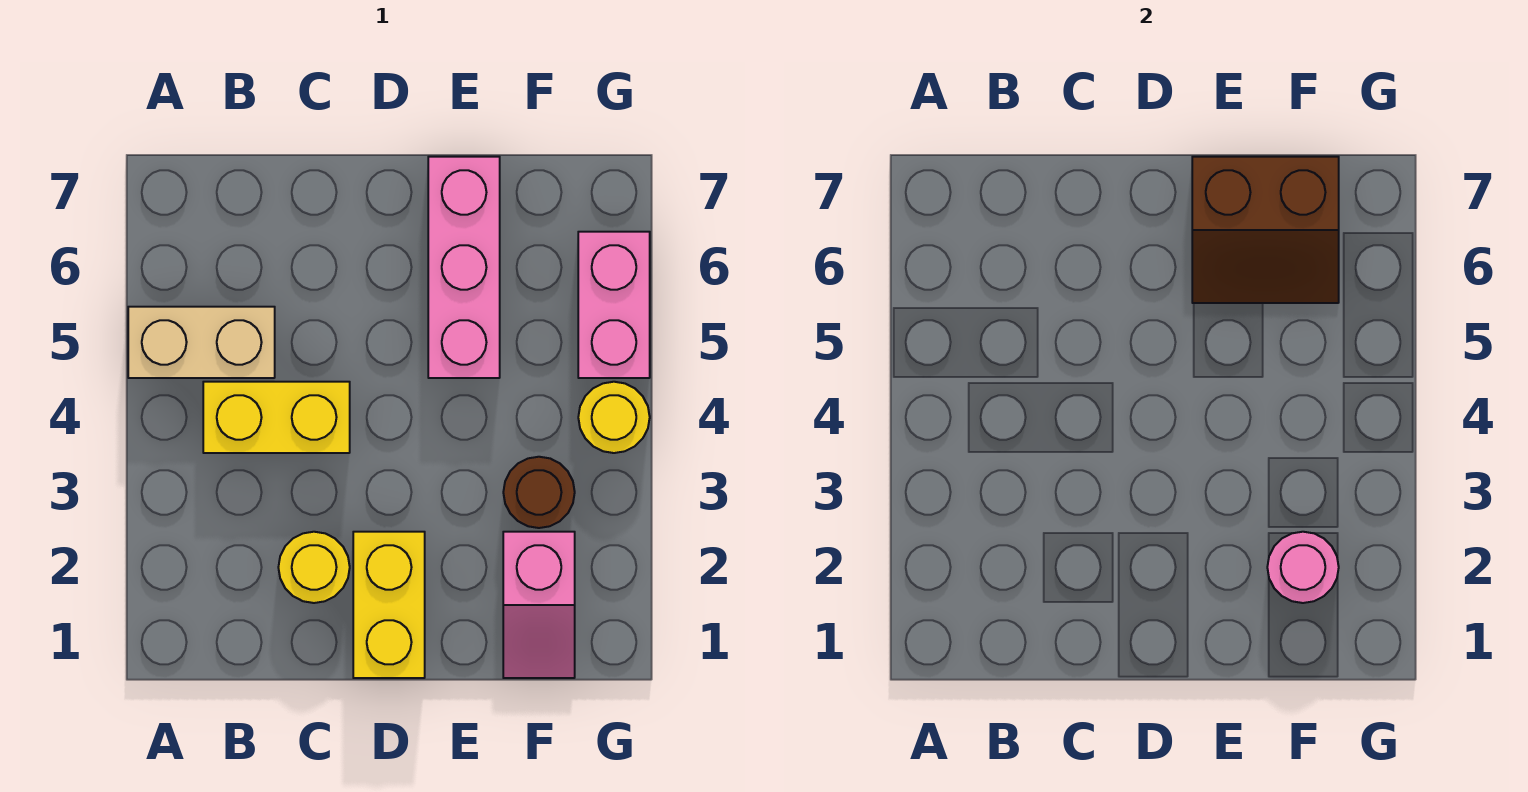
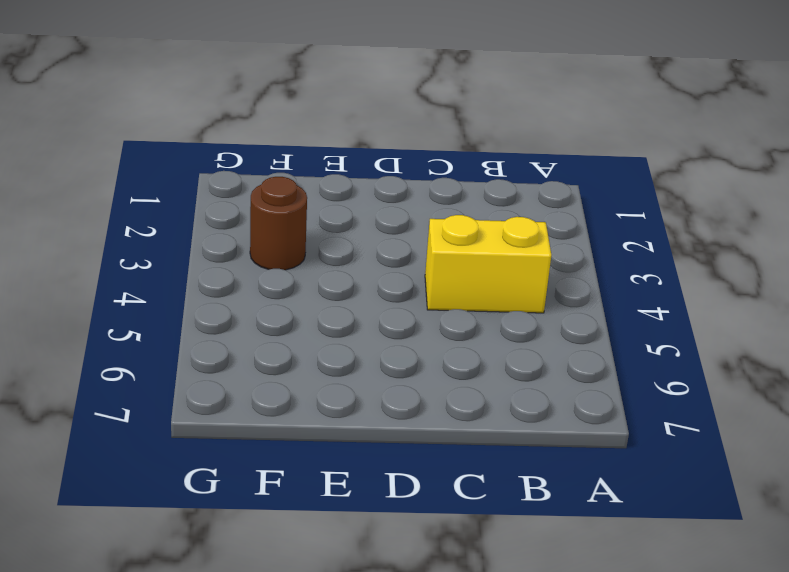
none -> tan brick A5:B5 level 1
none -> yellow round brick C2 level 1

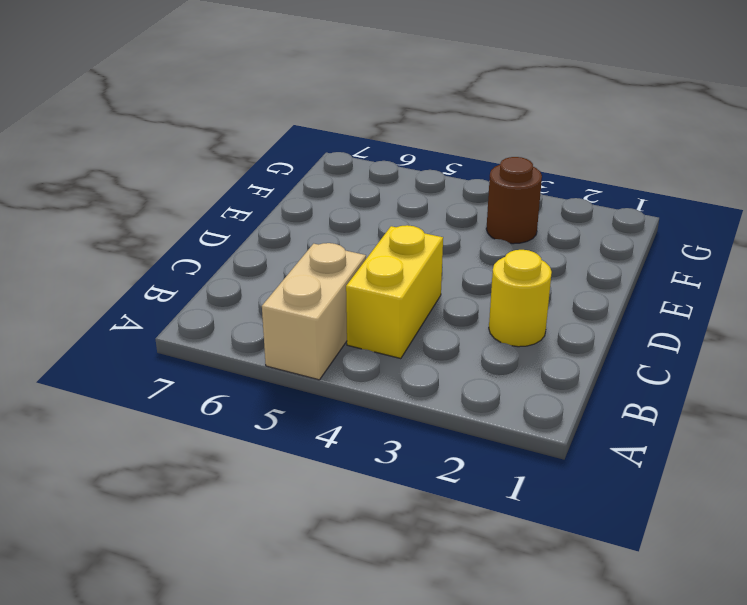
none -> yellow brick D1:D2 level 1
none -> pink brick E5:E7 level 1

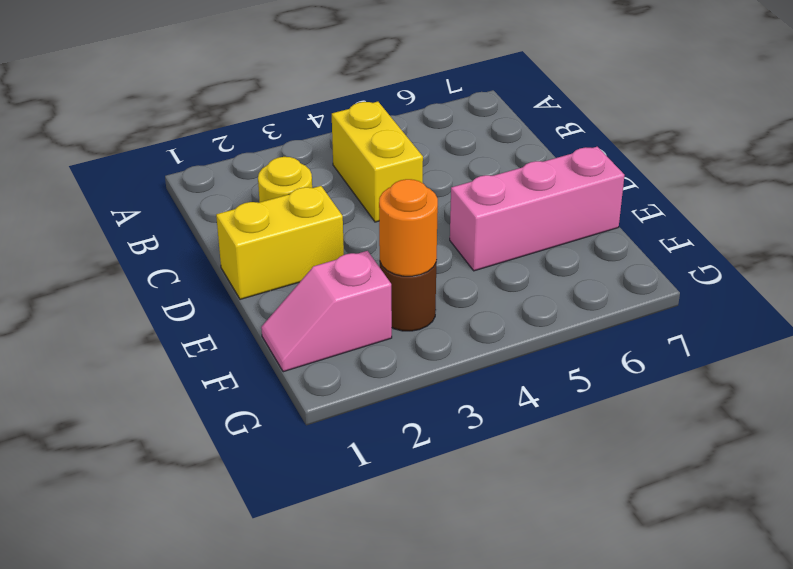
orange round brick F3 level 2 -> none
none -> tan brick A5:B5 level 1
none -> yellow round brick G4 level 1

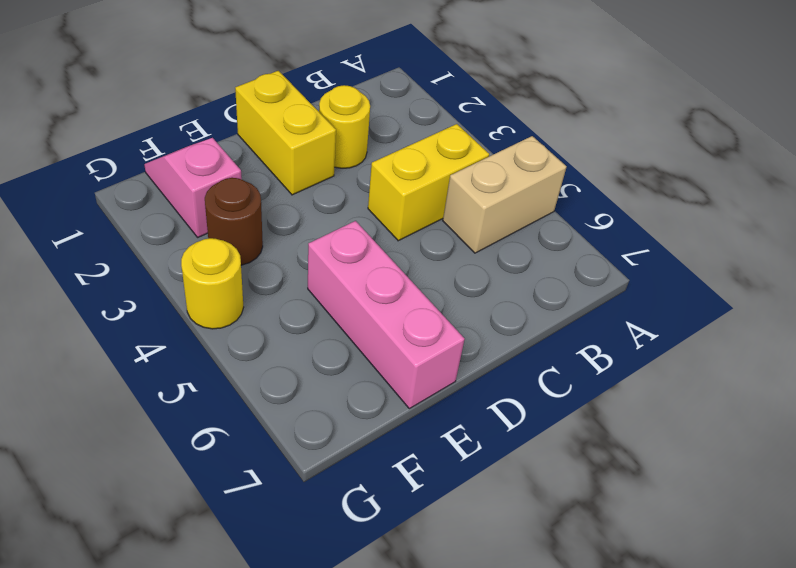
none -> pink brick G5:G6 level 1
none -> brown slope E6:F7 level 2 top 7

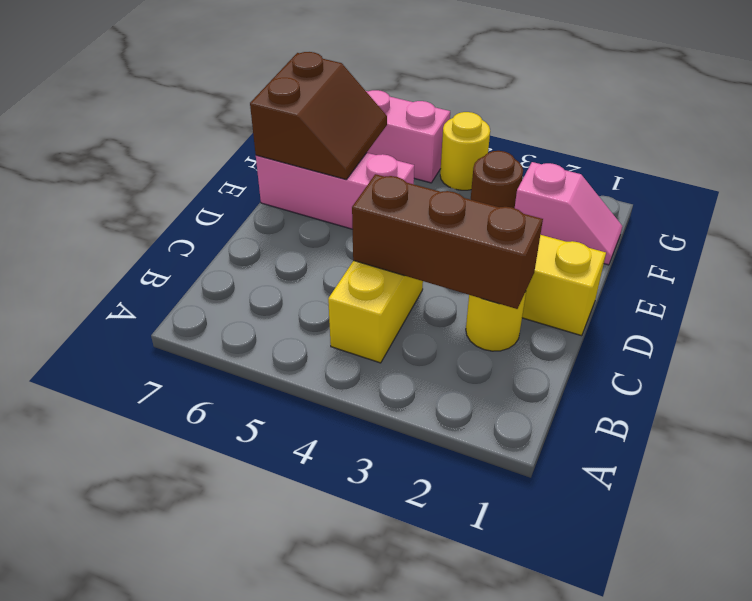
brown brick C2:C4 level 2 -> none
none -> tan brick A5:B5 level 1
none -> pink round brick F2 level 2

